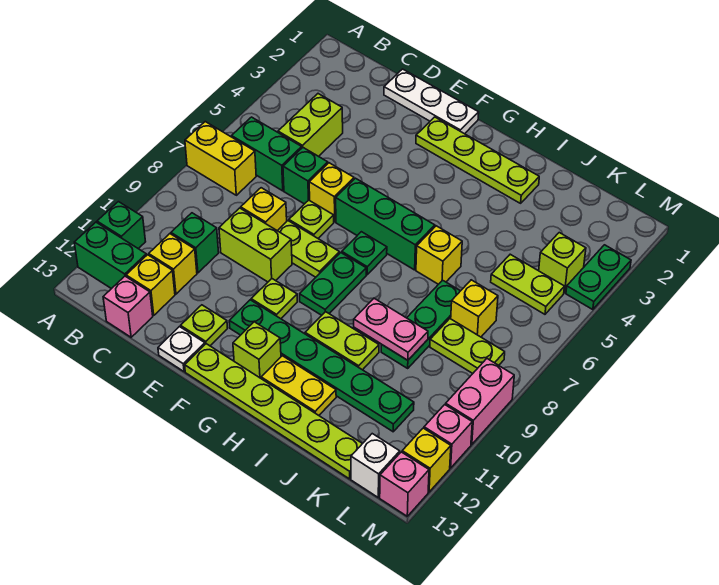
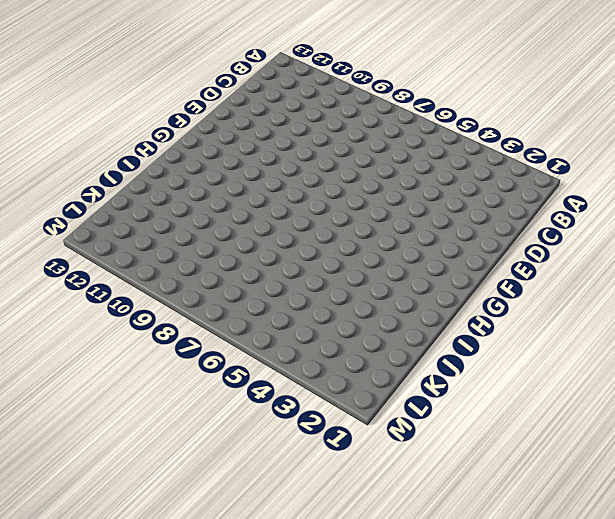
none -> yellow brick A7:B7 level 1
none -> green brick A11 level 1
none -> green brick A12:B12 level 1
none -> green brick B6:C6 level 1

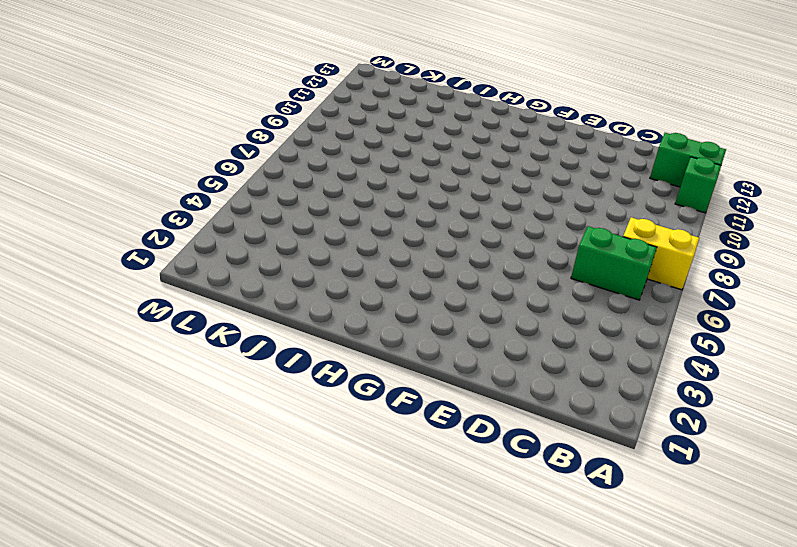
none -> lime brick C4:C5 level 1
none -> green brick C10 level 1
none -> yellow brick C11 level 1
none -> yellow brick C12 level 1

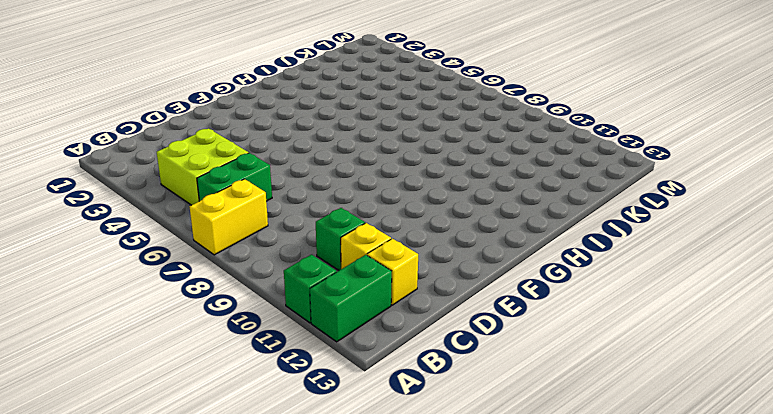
lime brick B4:C5 level 1 -> lime brick C4:C5 level 1
none -> pink brick C13 level 1
none -> white plate D1:F1 level 1
none -> green brick D6 level 1
none -> yellow brick D8 level 1

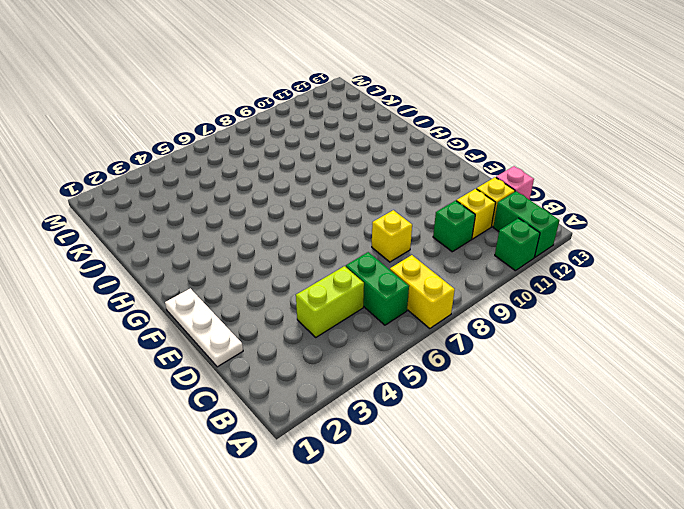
none -> green brick D6 level 1
none -> lime brick D9:E9 level 1
none -> yellow brick E6 level 1
none -> lime plate E7 level 1

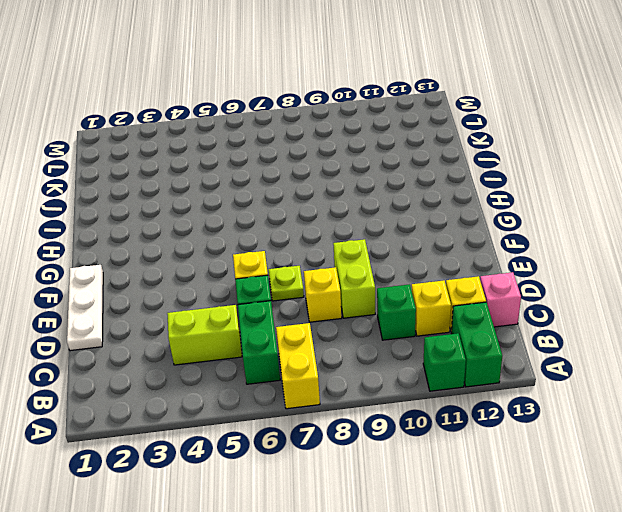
none -> lime plate E8:F8 level 1
none -> lime plate E12 level 1
none -> white plate E13 level 1
none -> lime plate F2:I2 level 1

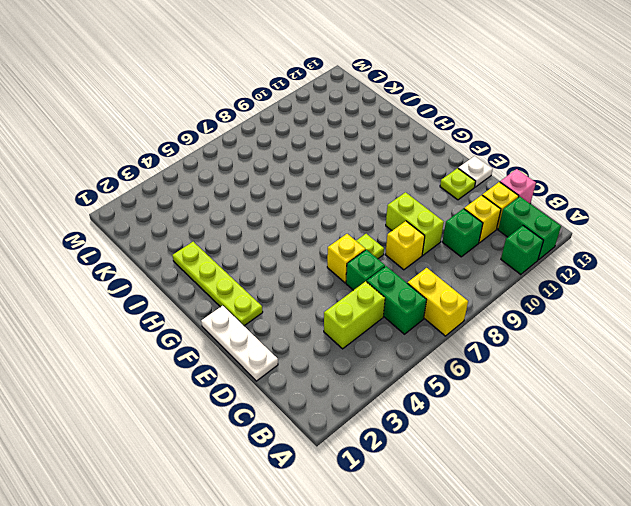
none -> lime plate E8:F8 level 1
none -> green brick F6:H6 level 1
none -> lime plate F10 level 1
none -> green plate F11:K11 level 1

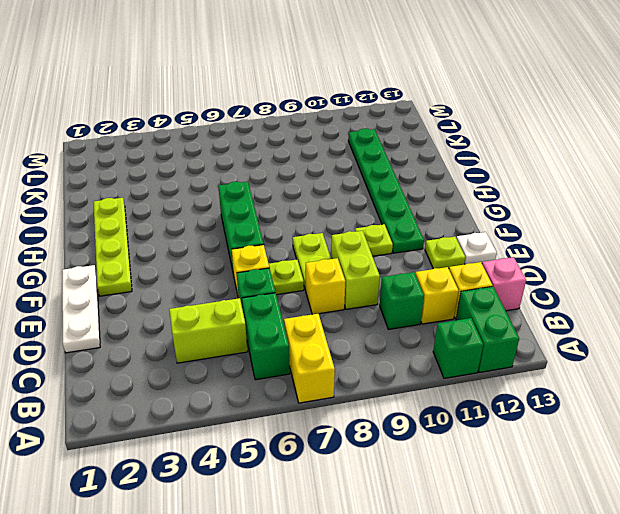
none -> lime plate F13:K13 level 1
none -> green plate G7 level 1
none -> green plate G8:G9 level 1
none -> lime brick G12 level 1

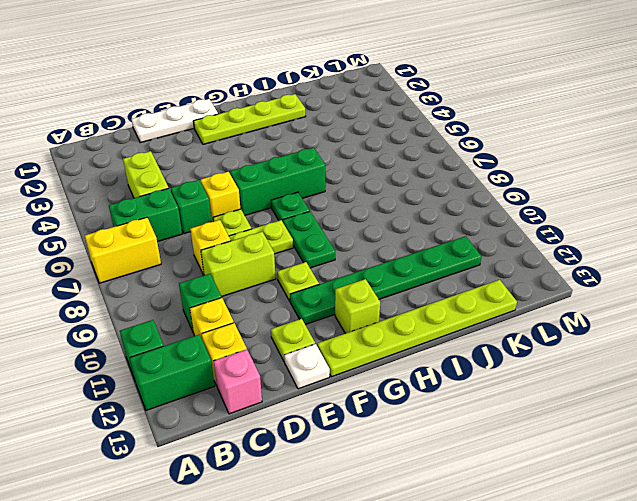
none -> lime plate H10:I10 level 1
none -> yellow plate H12:I12 level 1
none -> yellow brick I6 level 1
none -> green plate J7:J9 level 1

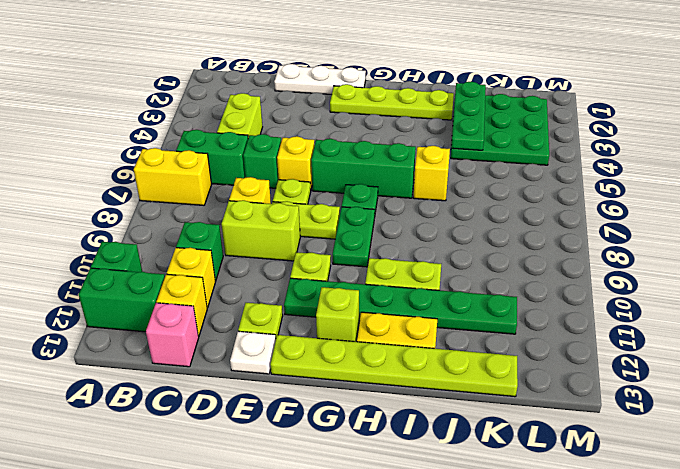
green plate J2:L4 level 1 -> lime brick L4 level 1
green plate J2:J4 level 2 -> green plate J7:J9 level 1
none -> lime plate K5:L5 level 1
none -> yellow brick K7 level 1
none -> lime plate K8:L8 level 1
none -> white brick L13 level 1

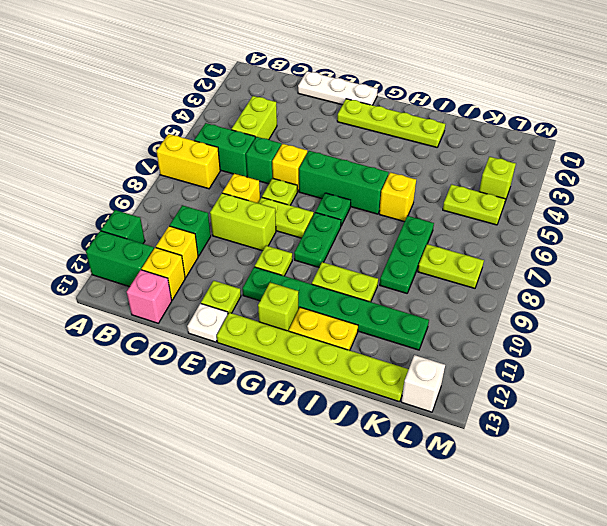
none -> yellow brick K7 level 1
none -> green plate M3:M4 level 1
none -> pink brick M9:M10 level 1
none -> pink brick M11 level 1

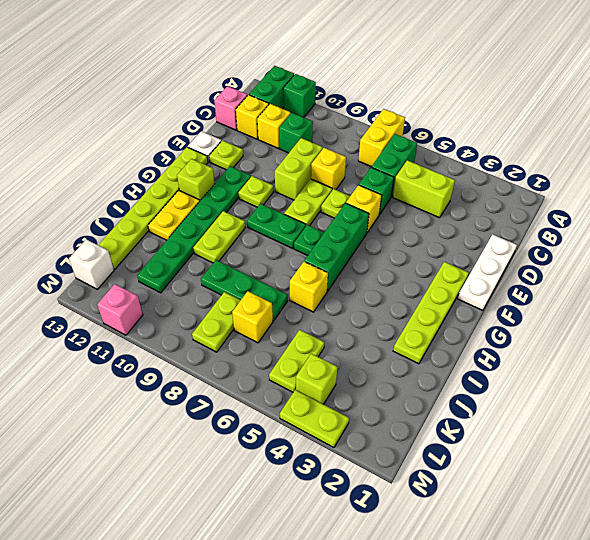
lime plate M3:M4 level 1 -> green plate M3:M4 level 1
none -> pink brick M9:M10 level 1
none -> yellow brick M12 level 1
none -> pink brick M13 level 1
none -> pink plate I9:J9 level 2

